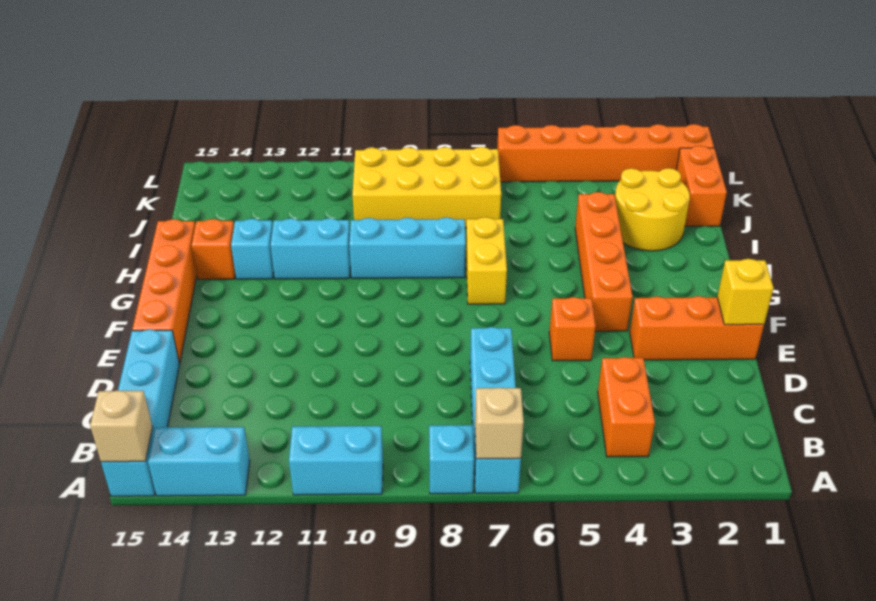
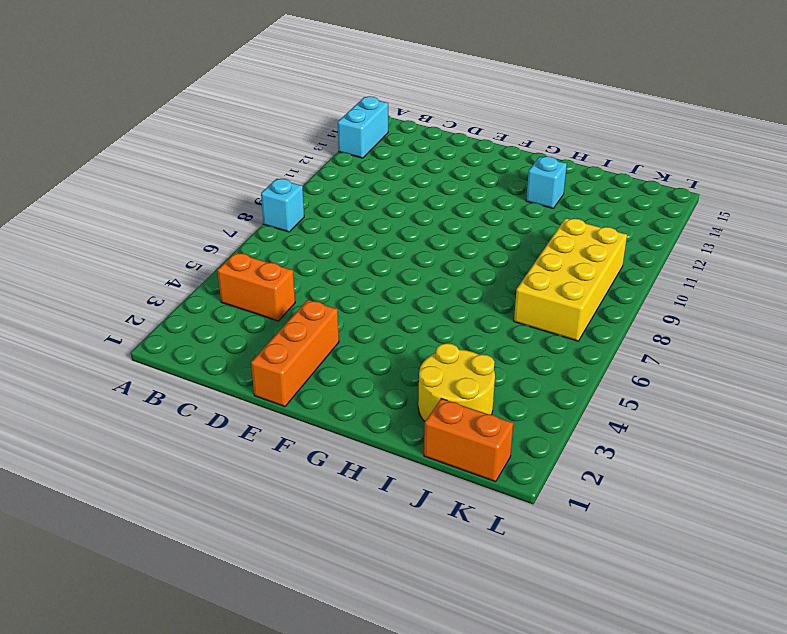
none -> cyan brick A7:D7 level 1
none -> cyan brick A10:A11 level 1
none -> cyan brick A15:D15 level 1

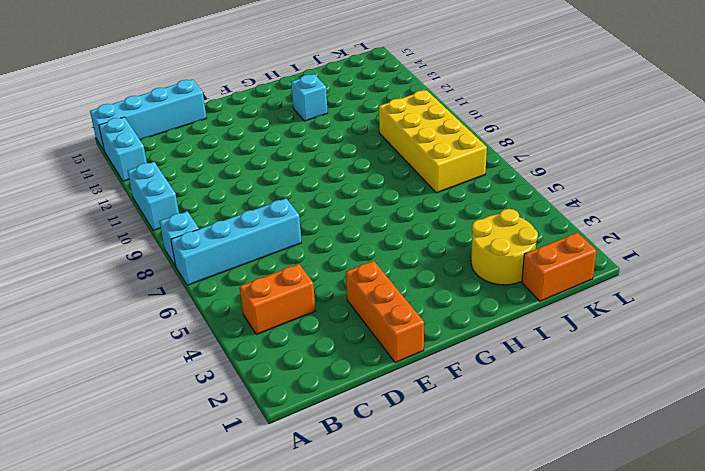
none -> orange brick E5 level 1
none -> orange brick E15:H15 level 1
none -> orange brick F4:I4 level 1

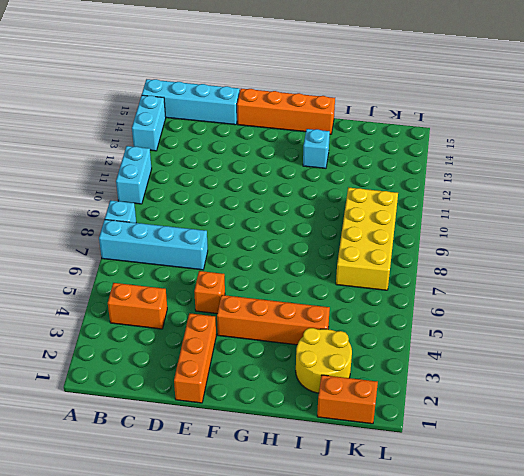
none -> yellow brick G7:H7 level 1
none -> cyan brick H8:H10 level 1
none -> cyan brick H11:H12 level 1

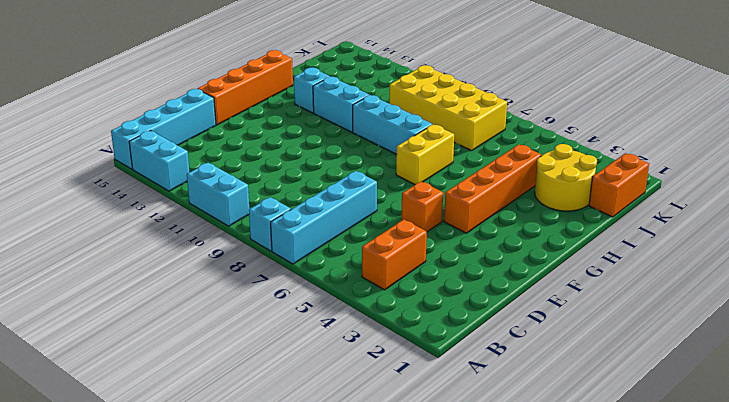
none -> orange brick E1:E3 level 1
none -> orange brick H14 level 1
none -> orange brick L1:L6 level 1

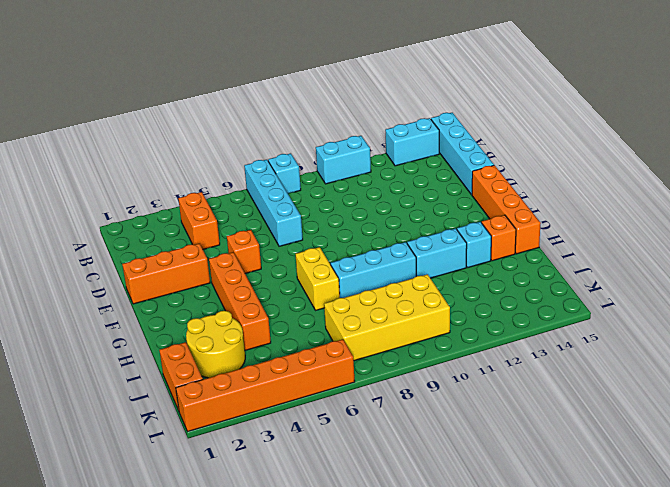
none -> tan brick A7 level 2
none -> tan brick A15 level 2
none -> yellow brick E1 level 2

